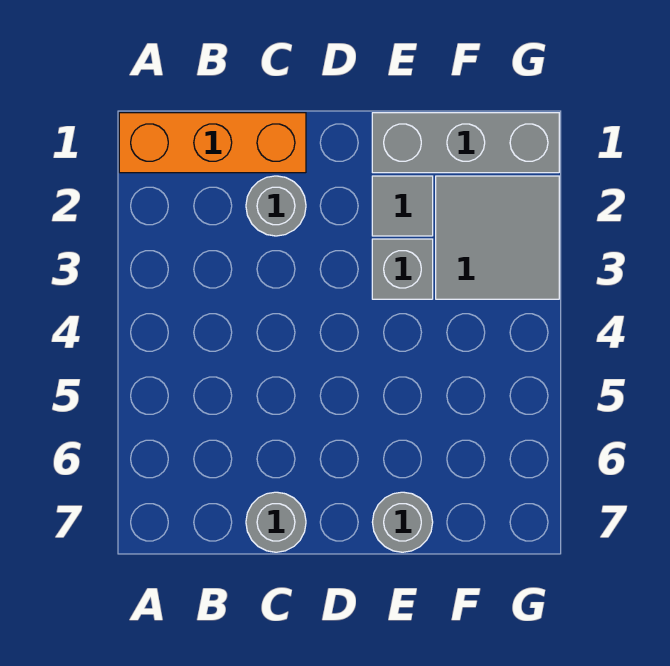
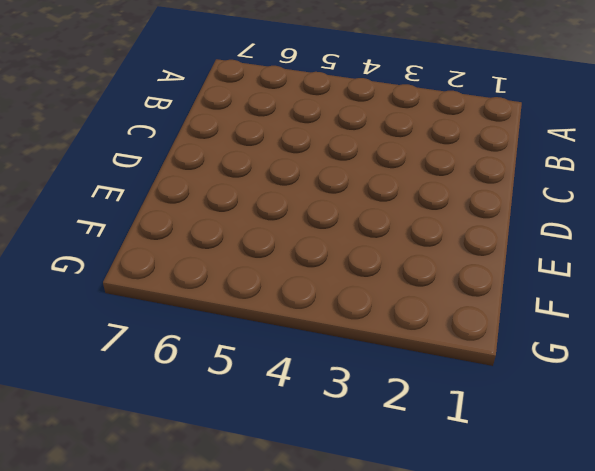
none -> orange brick A1:C1 level 1
none -> grey round brick C2 level 1

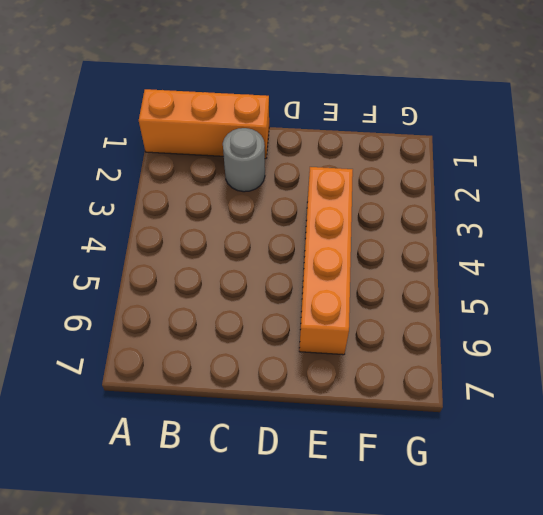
orange brick E3:E6 level 1 -> grey brick E3 level 1
none -> grey round brick C7 level 1
none -> grey brick E1:G1 level 1

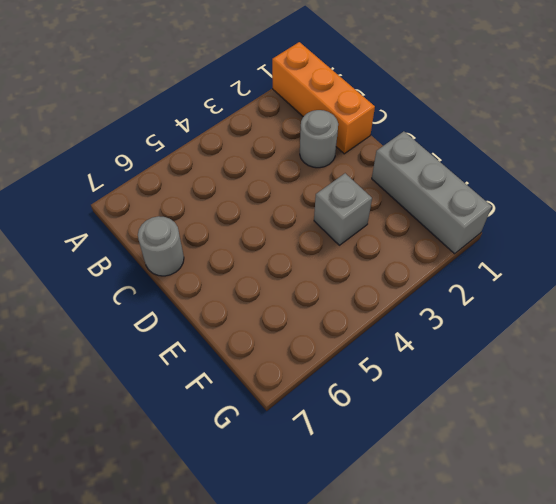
none -> grey tile E2 level 1
none -> grey round brick E7 level 1

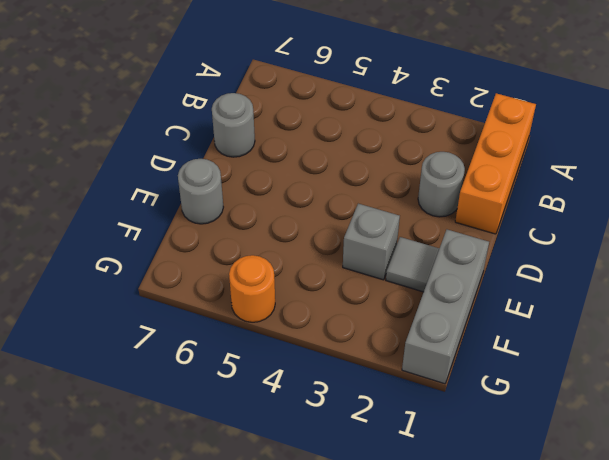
orange round brick G5 level 1 -> none
none -> grey tile F2:G3 level 1

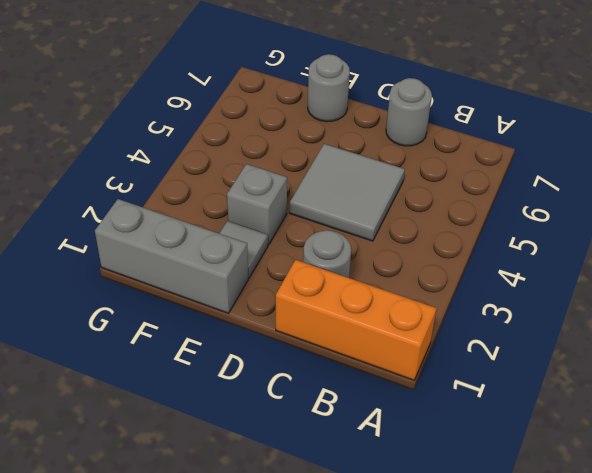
grey tile C4:D5 level 1 -> grey tile F2:G3 level 1

